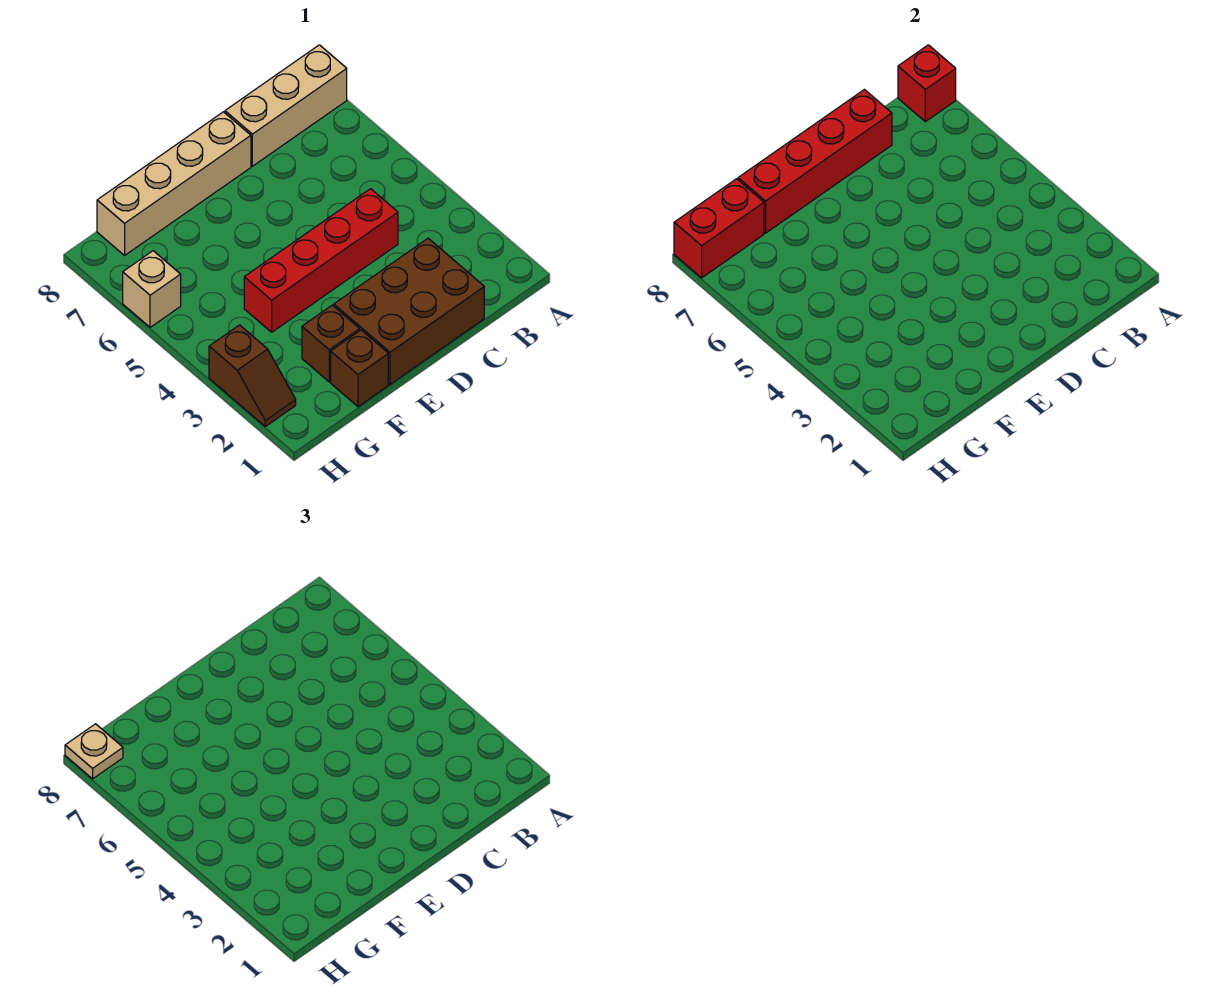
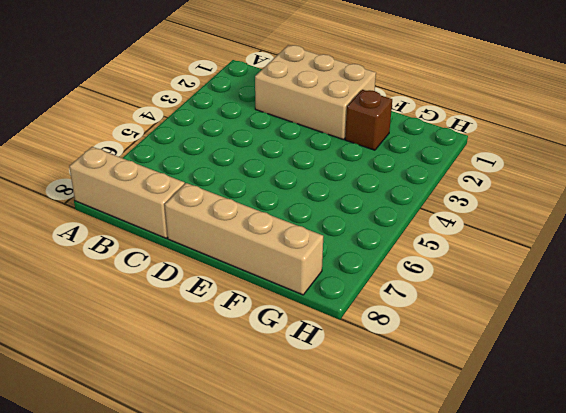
tan brick C1:E2 level 1 -> brown brick C1:E2 level 1
none -> red brick C4:F4 level 1
none -> brown brick F1 level 1
none -> brown slope H2:H3 level 1 top 3

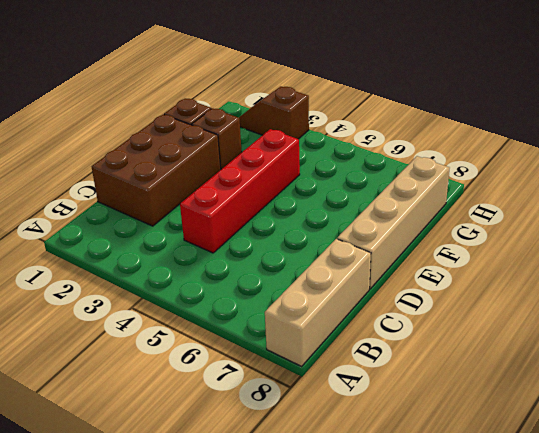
none -> tan brick H6 level 1
none -> red brick A8 level 2
none -> red brick C8:F8 level 2

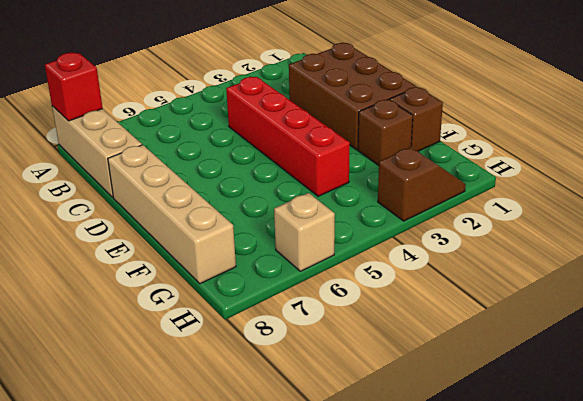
none -> red brick C8:F8 level 2
none -> red brick G8:H8 level 2
none -> tan plate H8 level 3

